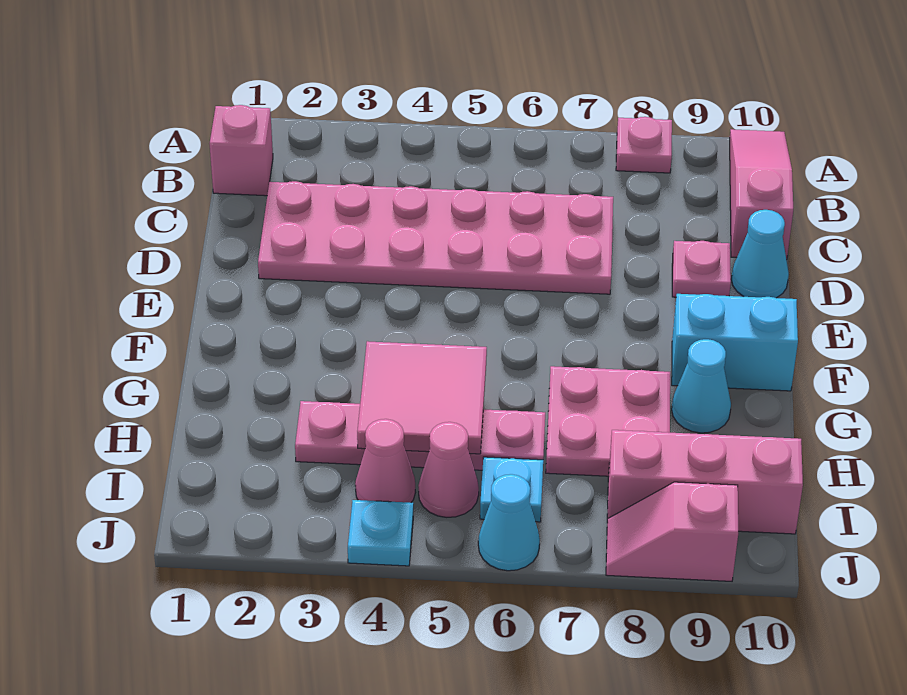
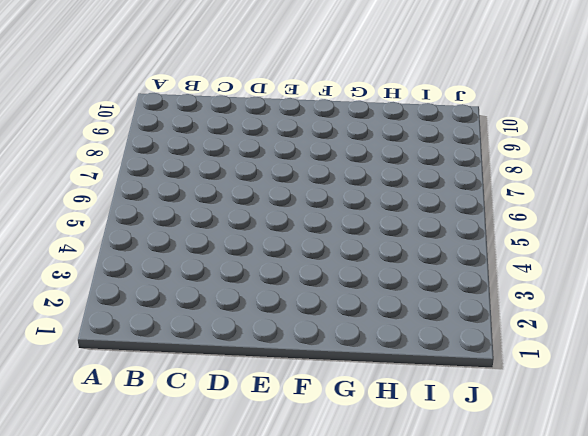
none -> pink plate A8 level 1
none -> pink slope A10:C10 level 1 top C
none -> pink brick B1 level 1

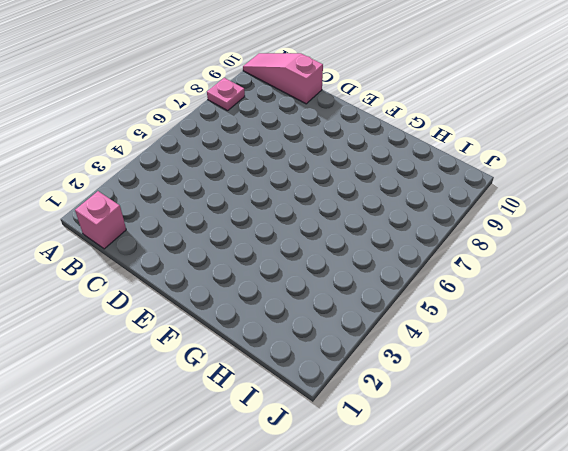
none -> pink plate C2:D7 level 1
none -> pink plate D9 level 1
none -> cyan cone D10 level 1

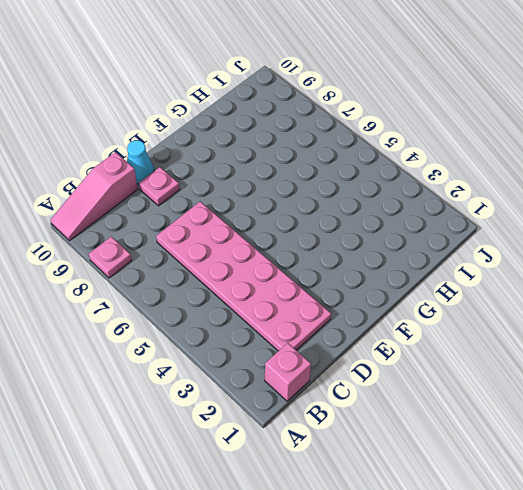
none -> cyan brick F9:F10 level 1
none -> pink plate G7:H8 level 1
none -> cyan cone G9 level 1

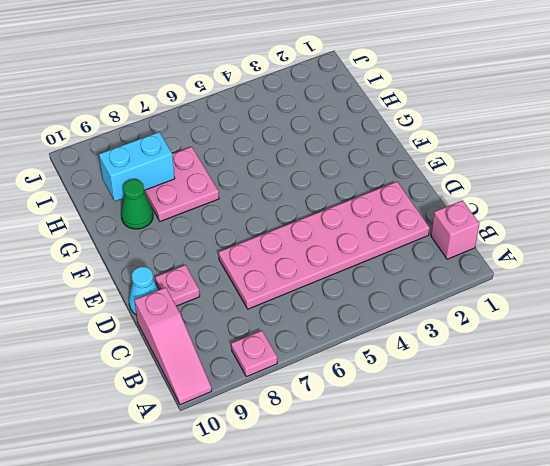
green cone G9 level 1 -> cyan cone G9 level 1
cyan brick H8:H9 level 2 -> cyan brick F9:F10 level 1
none -> pink plate H3:H6 level 1
none -> pink cone I4 level 1
none -> pink cone I5 level 1

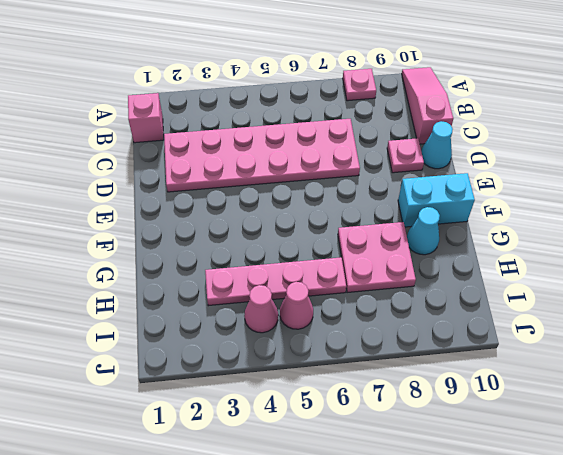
none -> cyan plate I6 level 1
none -> pink brick I8:I10 level 1
none -> cyan plate J4 level 1

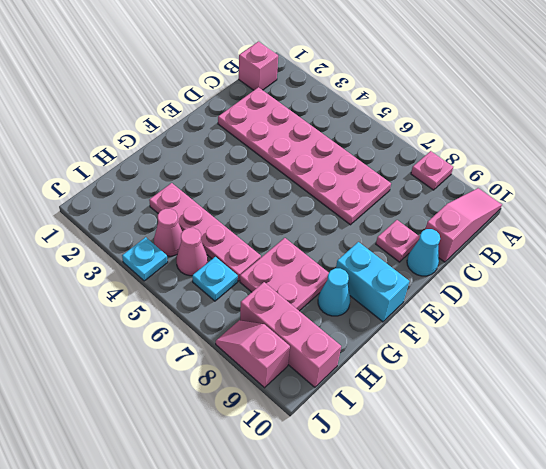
none -> cyan cone J6 level 1
none -> pink tile G4:H5 level 2

